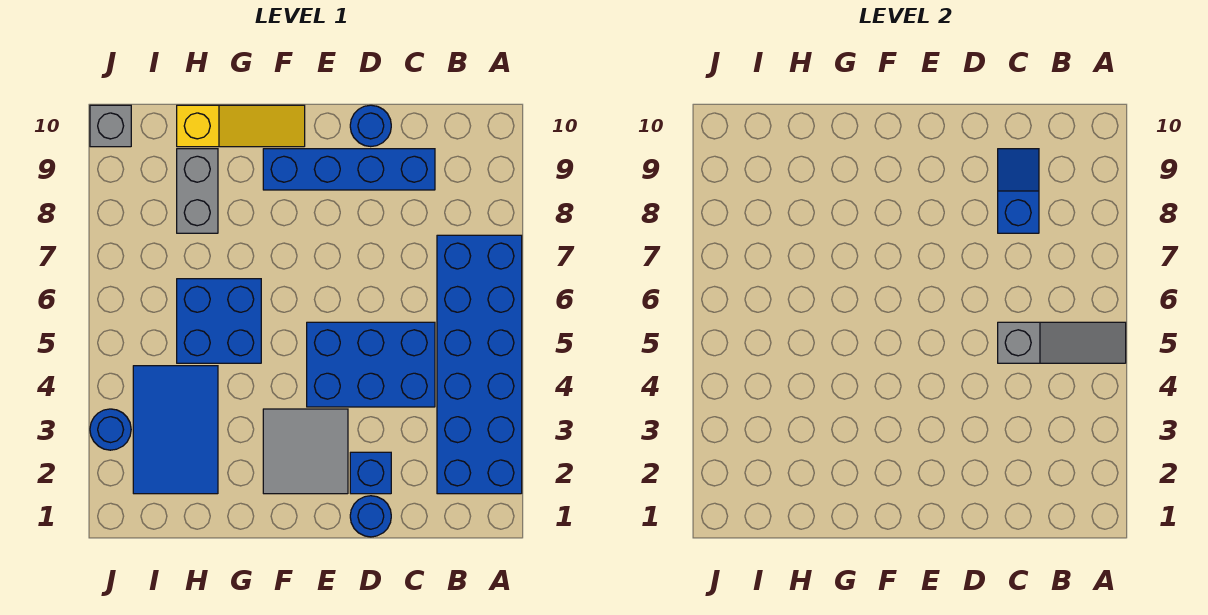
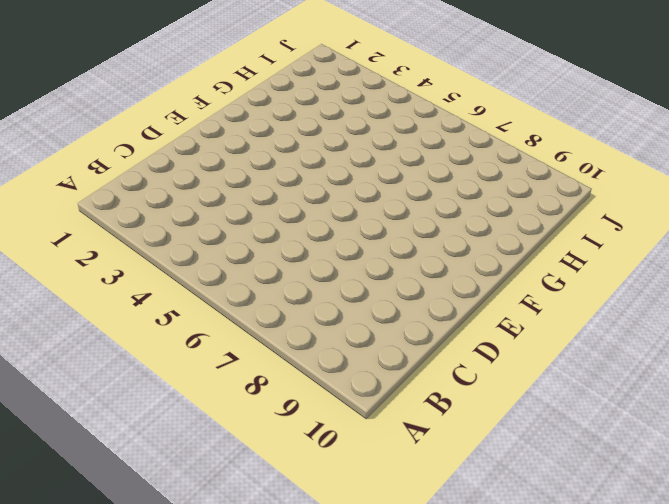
none -> blue brick A2:B7 level 1
none -> blue brick C4:E5 level 1
none -> blue brick C9:F9 level 1

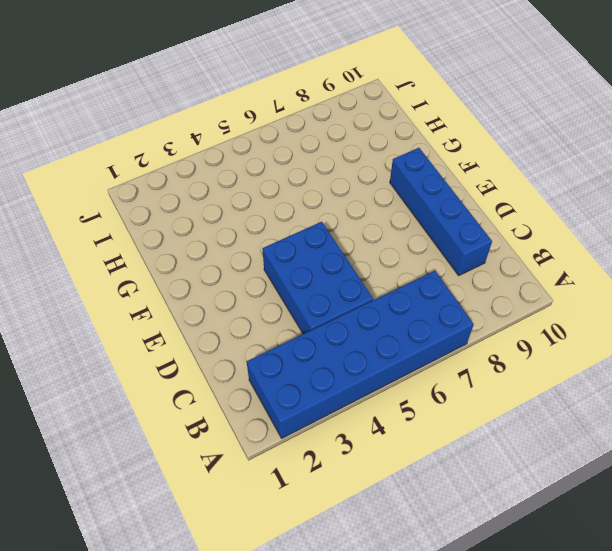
none -> blue round brick D1 level 1
none -> blue brick D2 level 1
none -> blue round brick D10 level 1

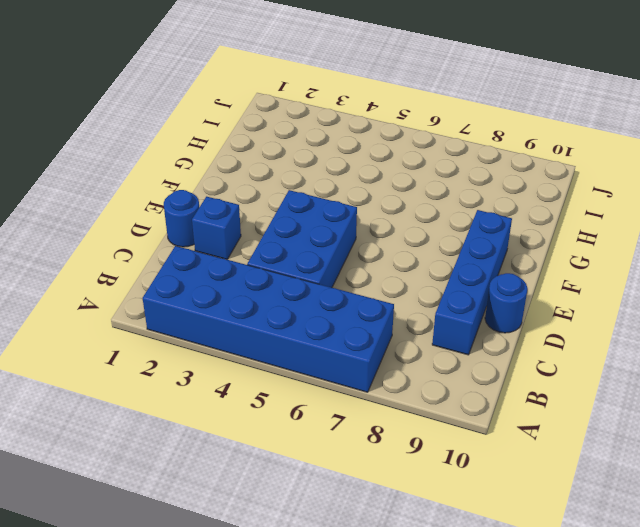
none -> grey tile E2:F3 level 1
none -> yellow slope F10:H10 level 1 top H
none -> blue brick G5:H6 level 1

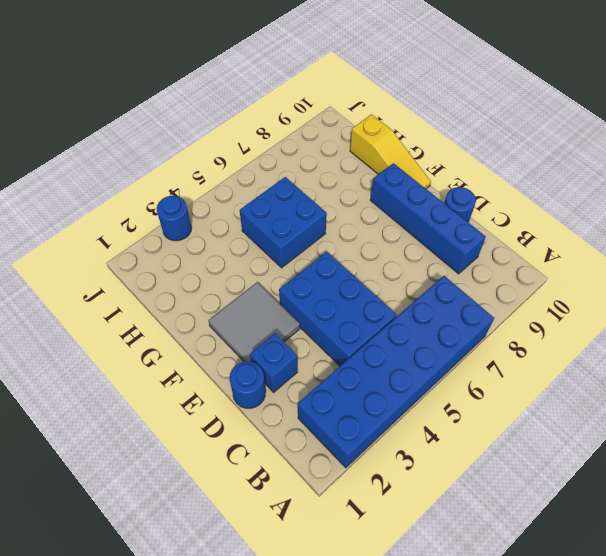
none -> blue tile H2:I4 level 1
none -> grey brick H8:H9 level 1
none -> grey brick J10 level 1

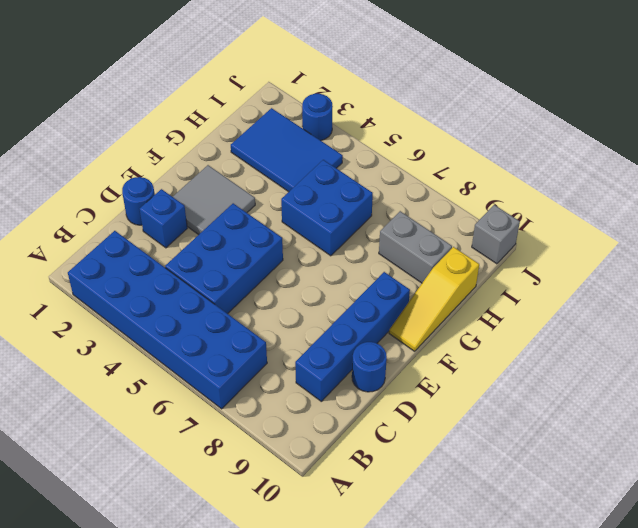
none -> grey slope A5:C5 level 2 top C
none -> blue slope C8:C9 level 2 top 8

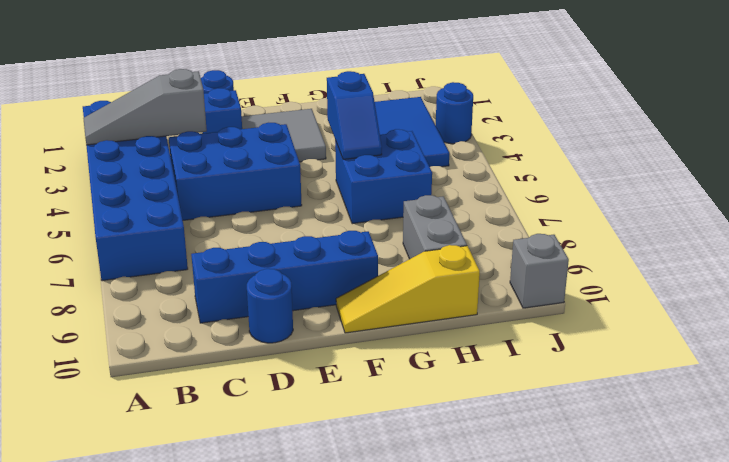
grey slope A3:C3 level 2 top C -> grey slope A5:C5 level 2 top C
blue slope G4:G5 level 2 top 4 -> blue slope C8:C9 level 2 top 8

